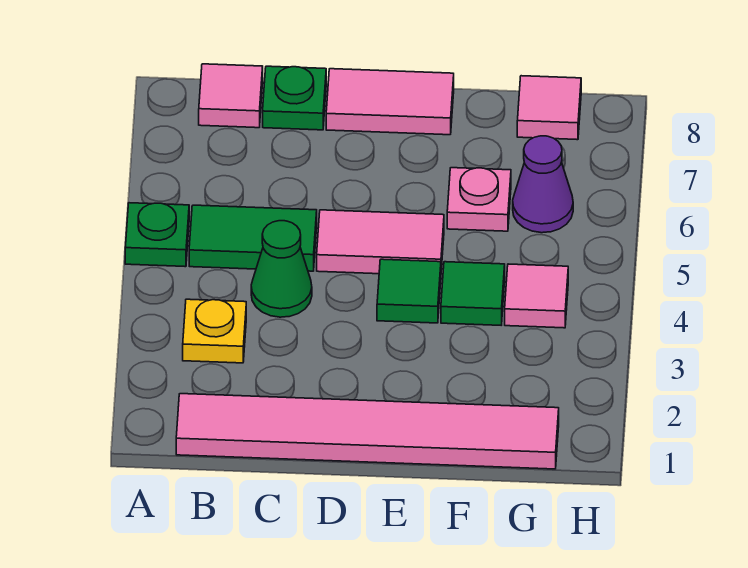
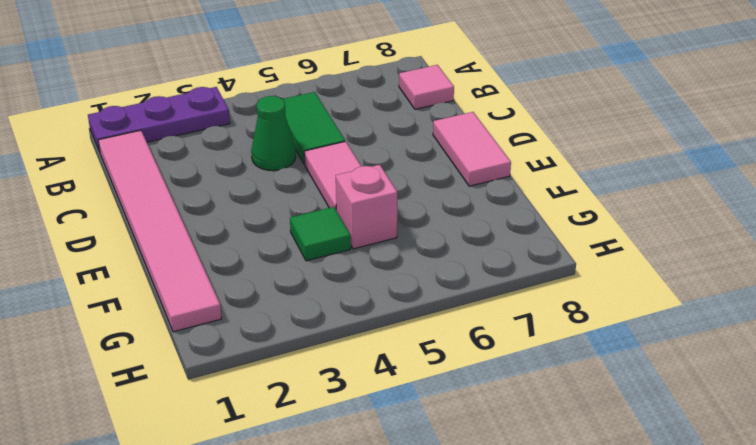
purple plate A1:A3 level 1 -> none
pink brick F5 level 1 -> none
none -> green plate A5 level 1
none -> yellow plate B3 level 1
none -> green plate C8 level 1

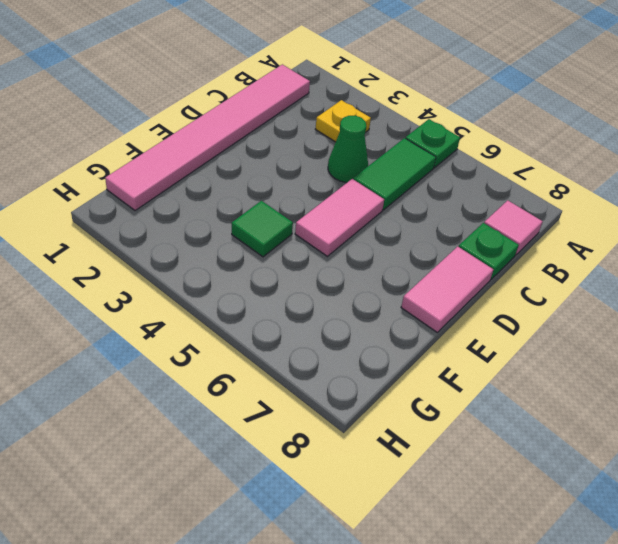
none -> green tile E4 level 1
none -> pink plate F6 level 1
none -> pink tile G4 level 1

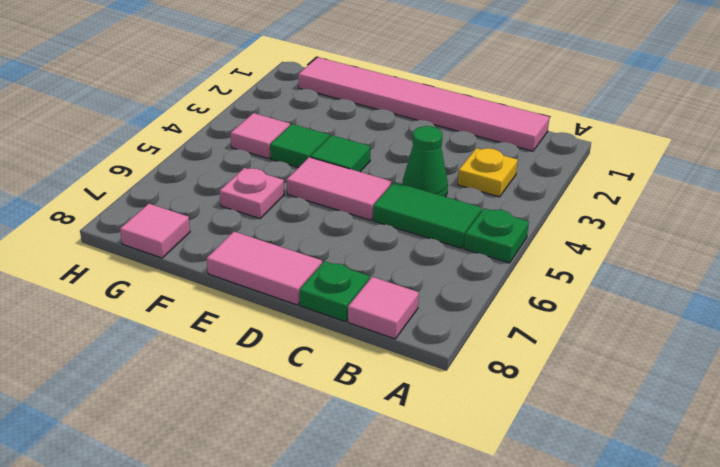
none -> purple cone G6 level 1

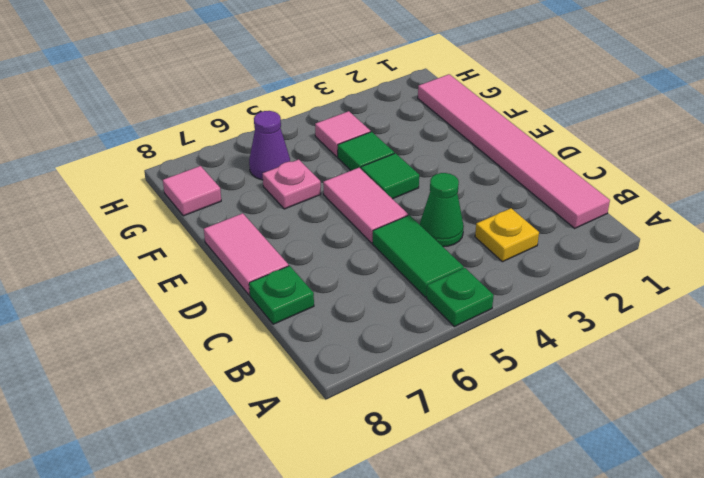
none -> pink tile B8 level 1

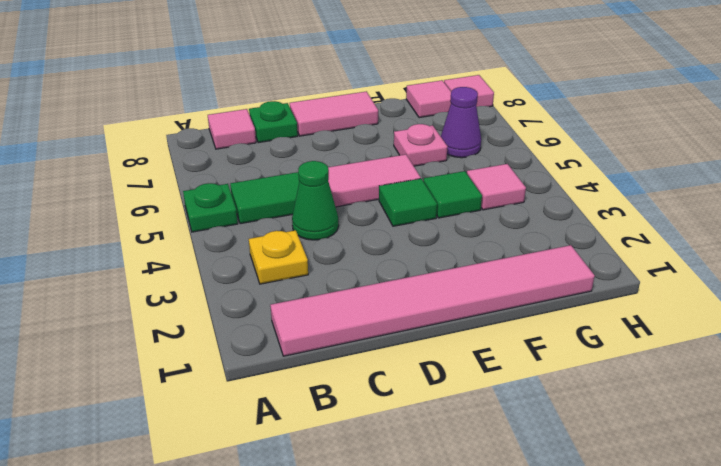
pink tile H8 level 1 -> none

